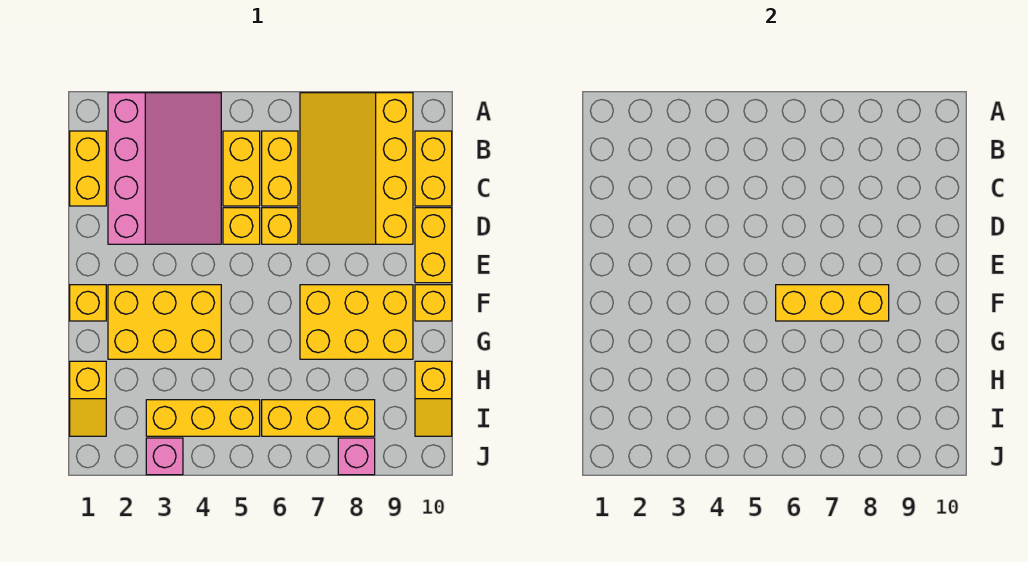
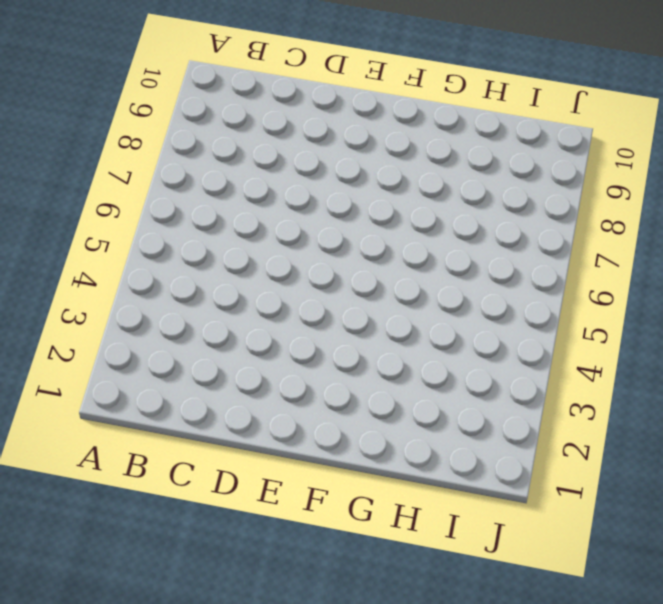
none -> pink slope A2:D4 level 1 top 2
none -> yellow slope A7:D9 level 1 top 9
none -> yellow brick B1:C1 level 1

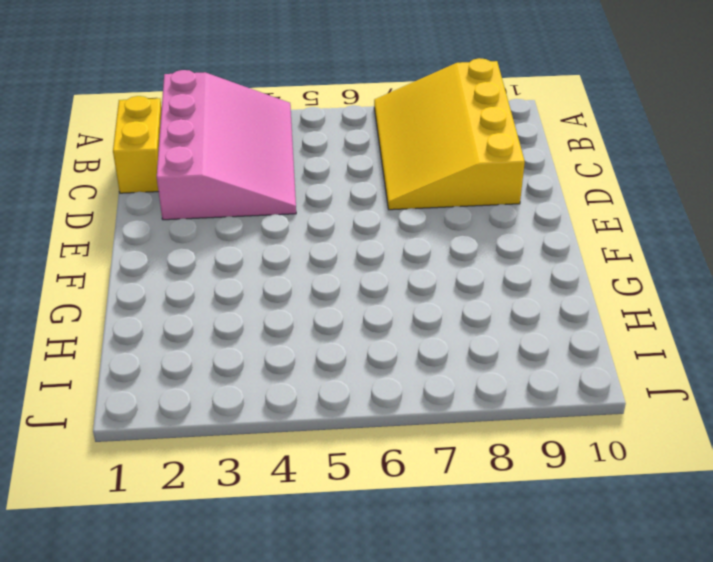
none -> yellow brick B5:C5 level 1
none -> yellow brick B6:C6 level 1
none -> yellow brick B10:C10 level 1

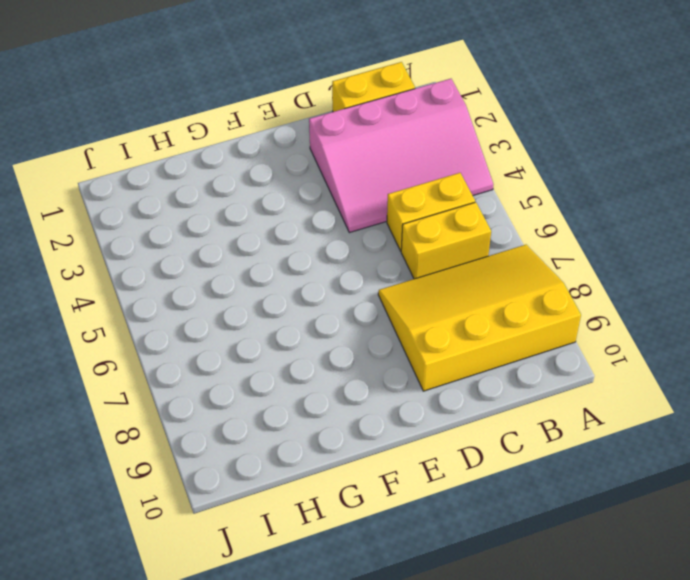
none -> yellow brick B10:C10 level 1
none -> yellow brick D5 level 1
none -> yellow brick D6 level 1

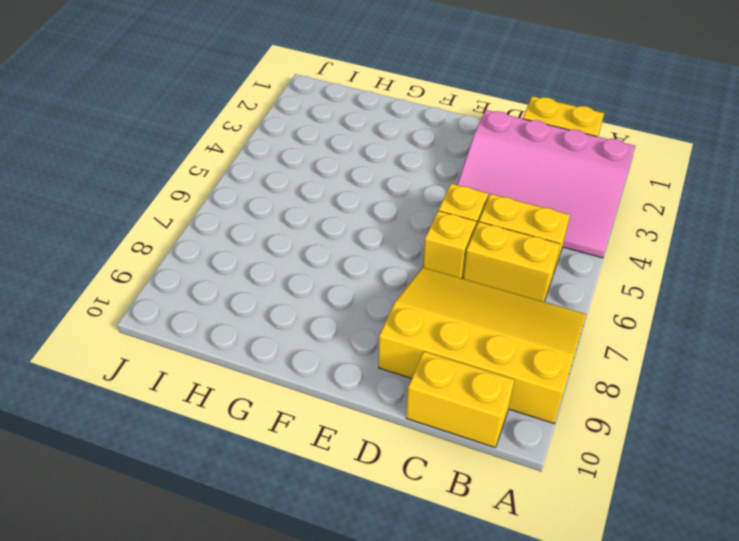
none -> yellow brick D10:E10 level 1
none -> yellow brick F1 level 1
none -> yellow brick F2:G4 level 1

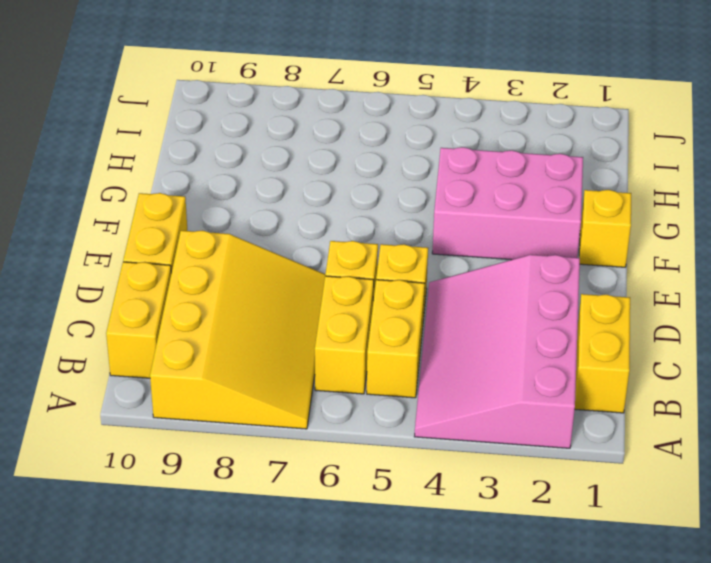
pink brick F2:G4 level 1 -> yellow brick F2:G4 level 1
none -> yellow brick F7:G9 level 1
none -> yellow brick F10 level 1
none -> yellow slope H1:I1 level 1 top H

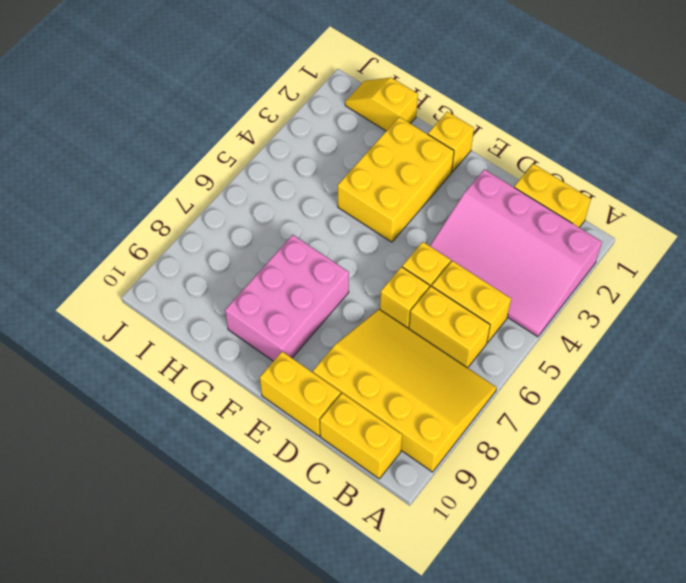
pink brick F7:G9 level 1 -> yellow brick F7:G9 level 1
none -> yellow brick F10 level 1
none -> yellow slope H10:I10 level 1 top H
none -> yellow brick I3:I5 level 1

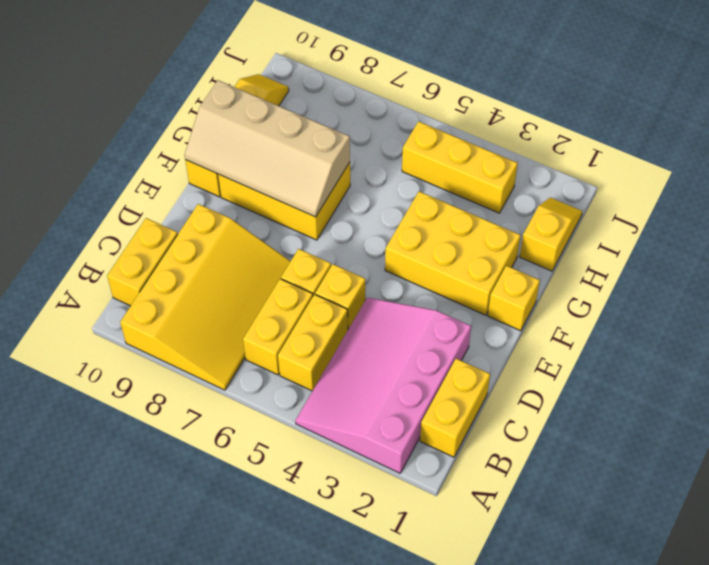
tan slope F7:G10 level 2 top G -> yellow brick F6:F8 level 2
none -> yellow brick D10:E10 level 1
none -> yellow brick I6:I8 level 1
none -> pink brick J3 level 1

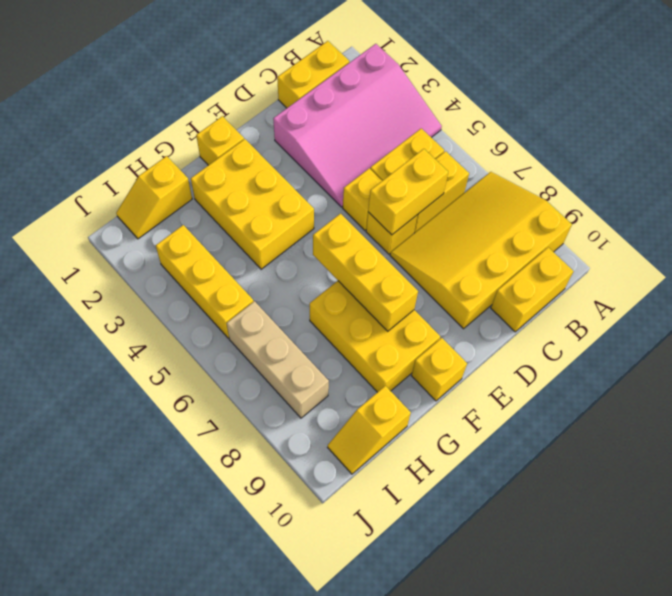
yellow brick C6:D6 level 2 -> yellow brick D10:E10 level 1
tan brick I6:I8 level 1 -> yellow brick I6:I8 level 1
none -> pink brick J3 level 1
none -> pink brick J8 level 1

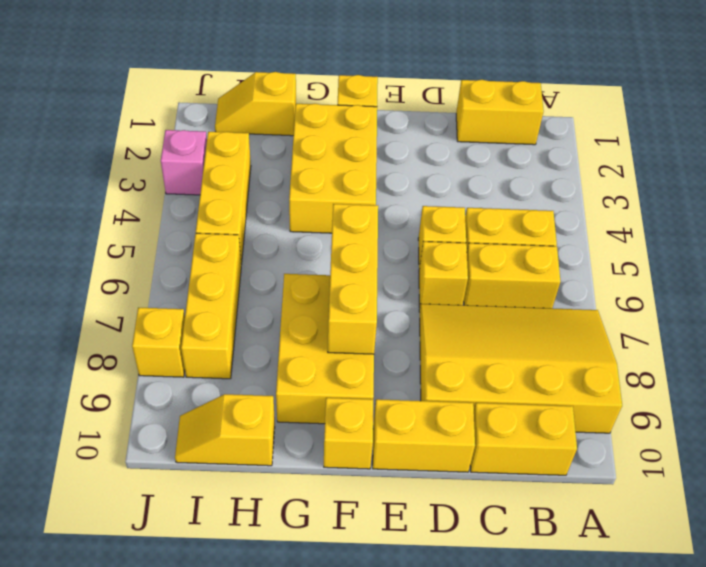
yellow brick J8 level 1 -> pink brick J8 level 1
none -> pink slope A2:D4 level 1 top 2

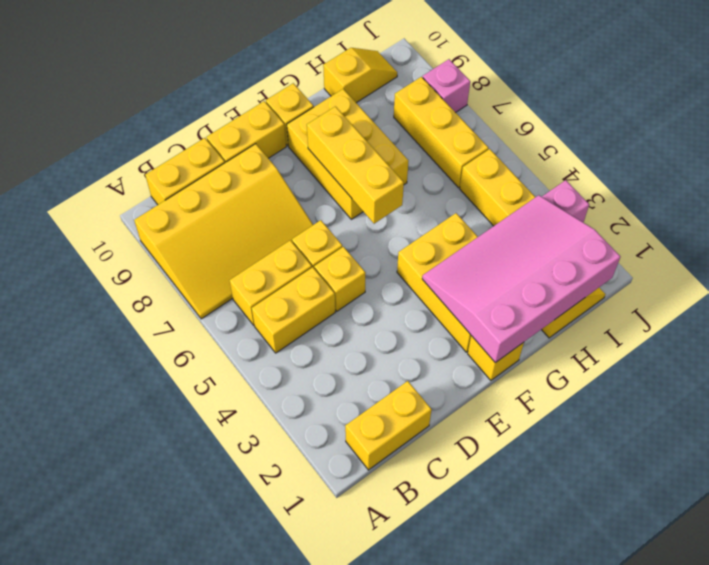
pink slope F1:I3 level 2 top 1 -> pink slope A2:D4 level 1 top 2

